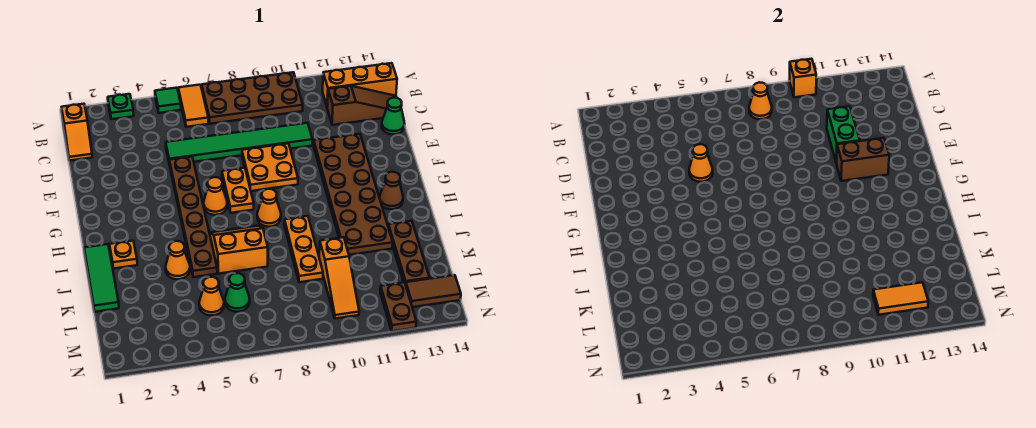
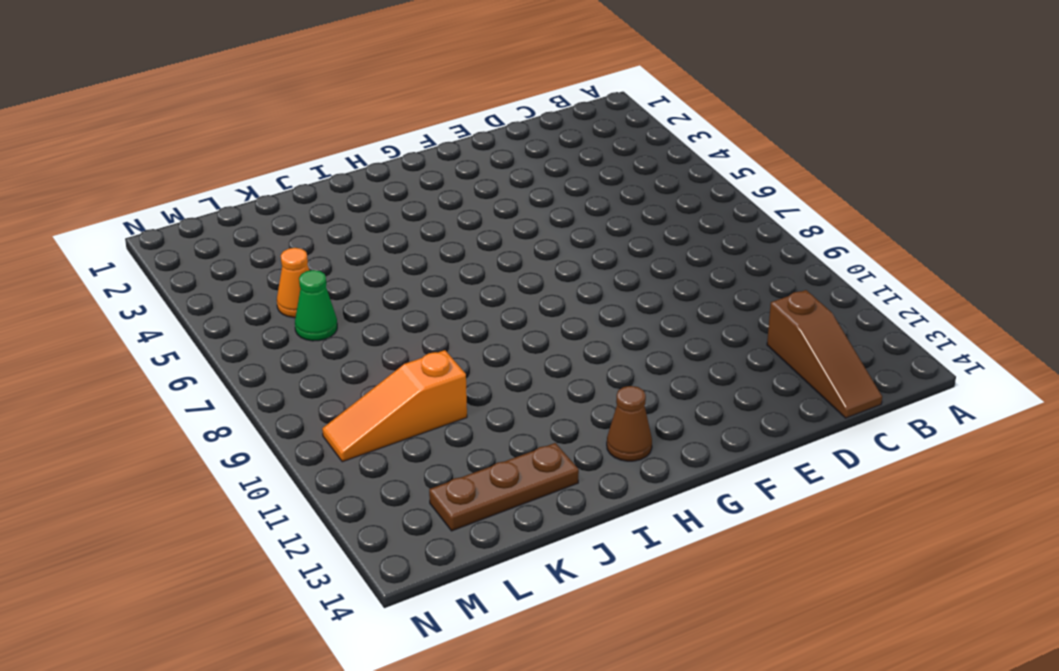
none -> green plate A3 level 1
none -> green tile A5 level 1
none -> orange tile A6:B6 level 1
none -> brown plate A7:B10 level 1

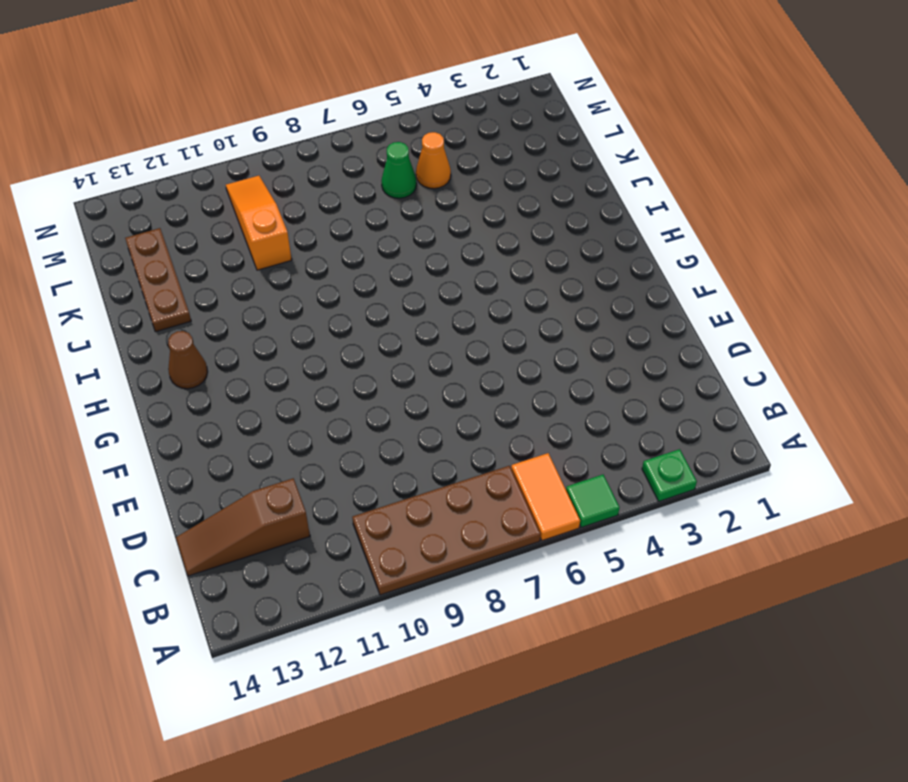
none -> orange slope B1:C1 level 1 top B
none -> orange brick B12:B14 level 1
none -> green tile D5:D10 level 1
none -> green cone D14 level 1

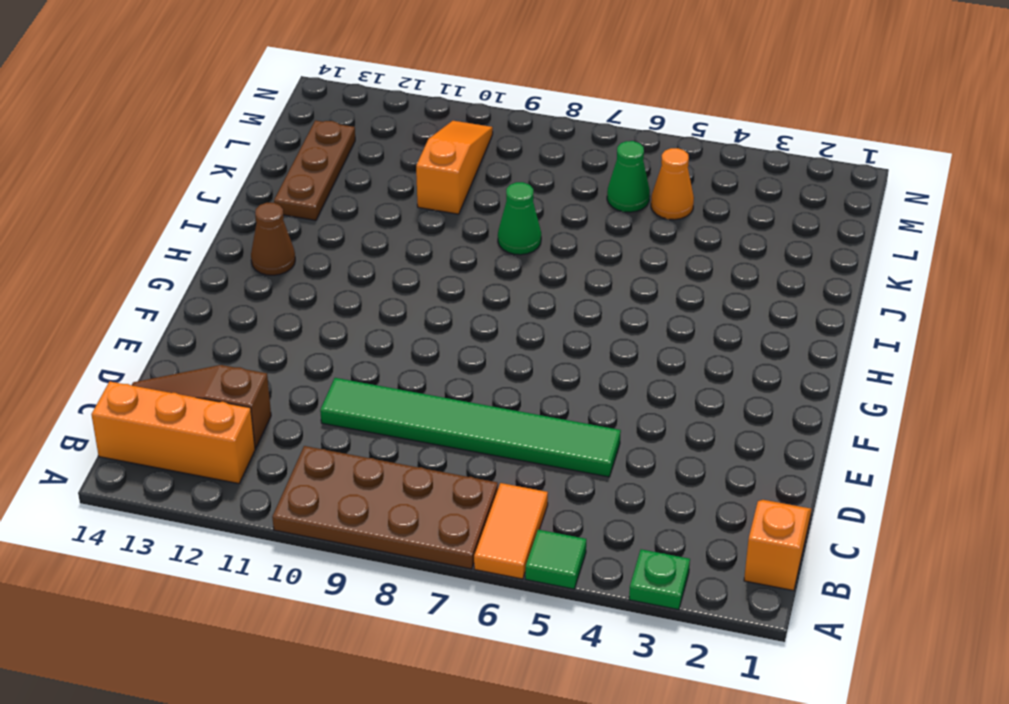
green cone J8 level 1 -> green cone D14 level 1
none -> brown plate E5:J5 level 1
none -> orange plate E8:F9 level 1
none -> brown plate E11:J12 level 1
none -> orange plate F7:G7 level 1

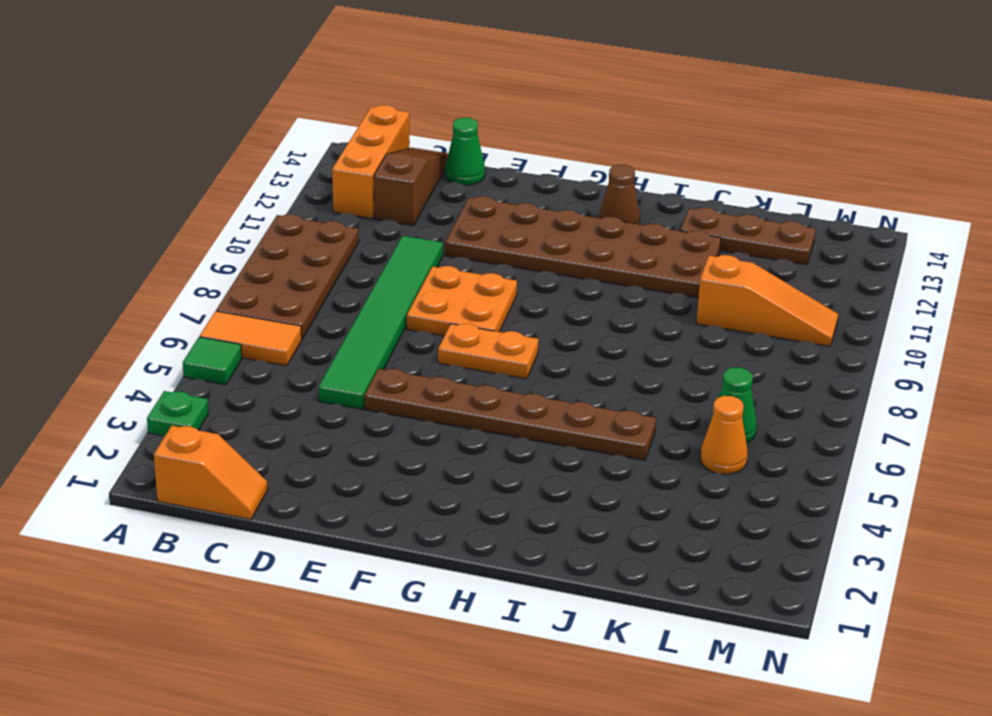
none -> orange cone G6 level 1
none -> orange cone H8 level 1
none -> green tile I1:K1 level 1
none -> orange plate I2 level 1

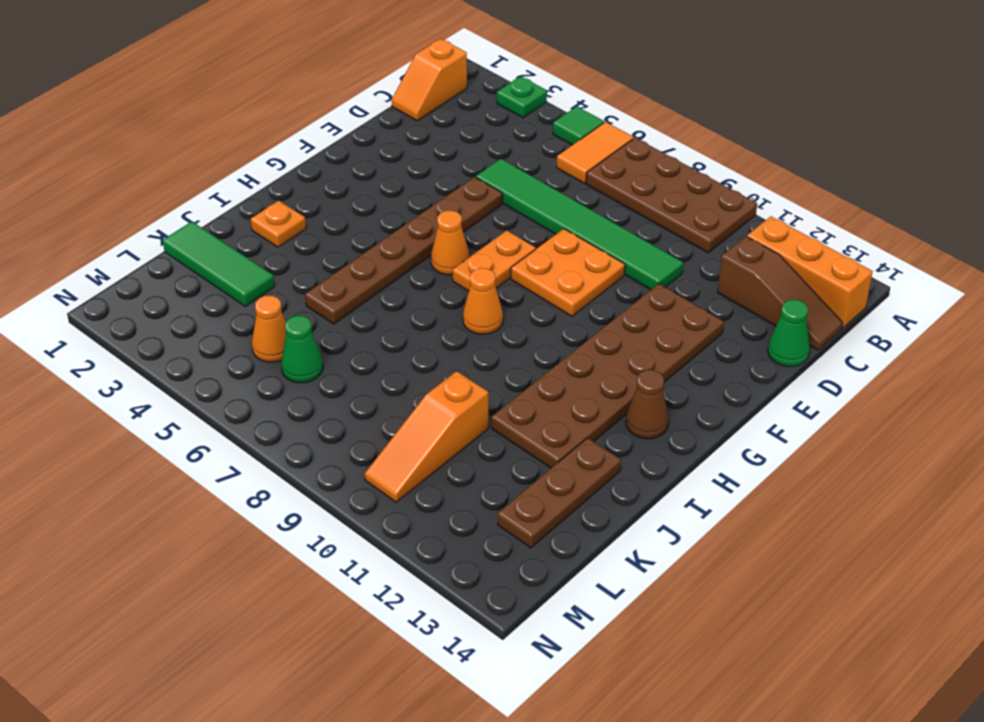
green tile K1:K3 level 1 -> green tile I1:K1 level 1
none -> orange slope I6:J7 level 1 top J
none -> orange plate I9:K9 level 1
none -> orange cone J4 level 1
none -> brown plate M12:N12 level 1

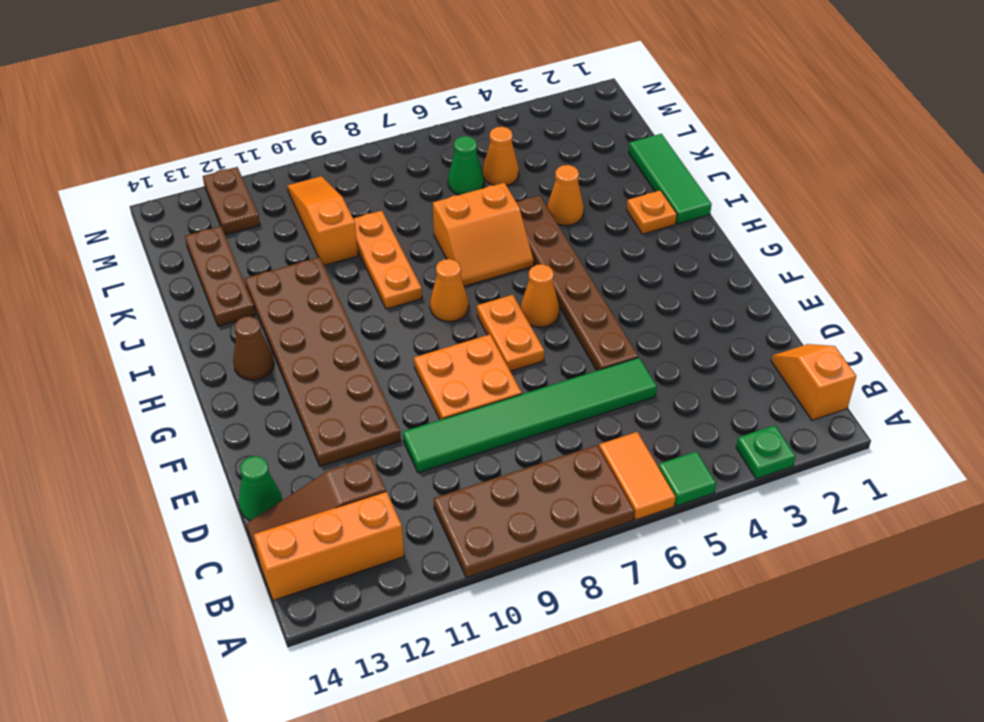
none -> brown tile M13:M14 level 1
none -> orange brick A10 level 2
none -> orange cone B8 level 2
none -> green brick D11:E11 level 2

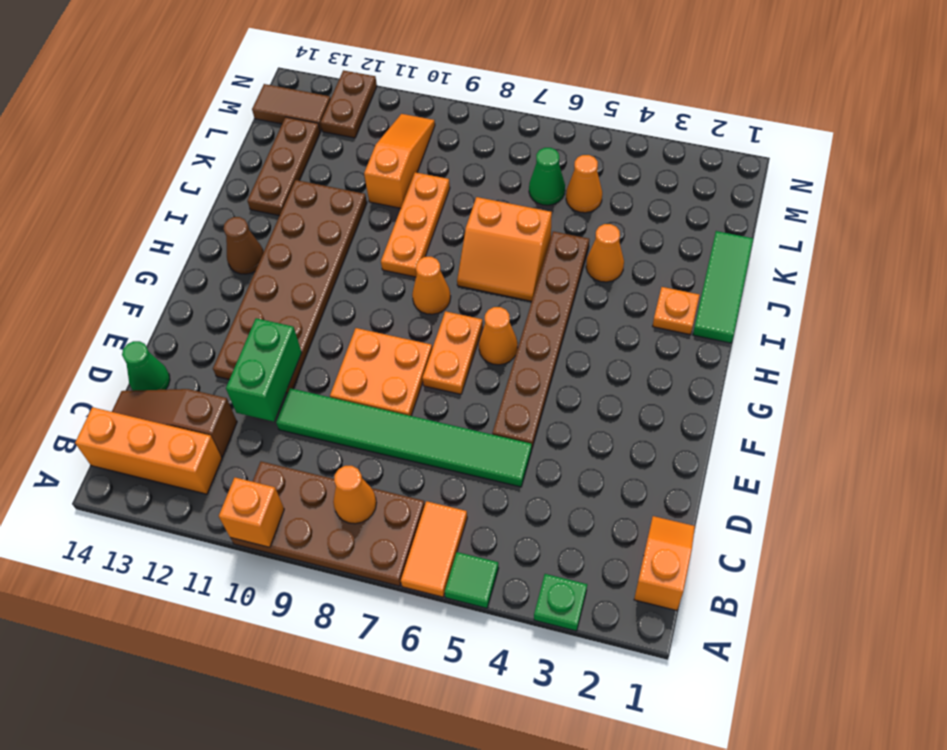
none -> orange cone E5 level 2
none -> brown brick F11:F12 level 2
none -> orange tile M11:M12 level 2

